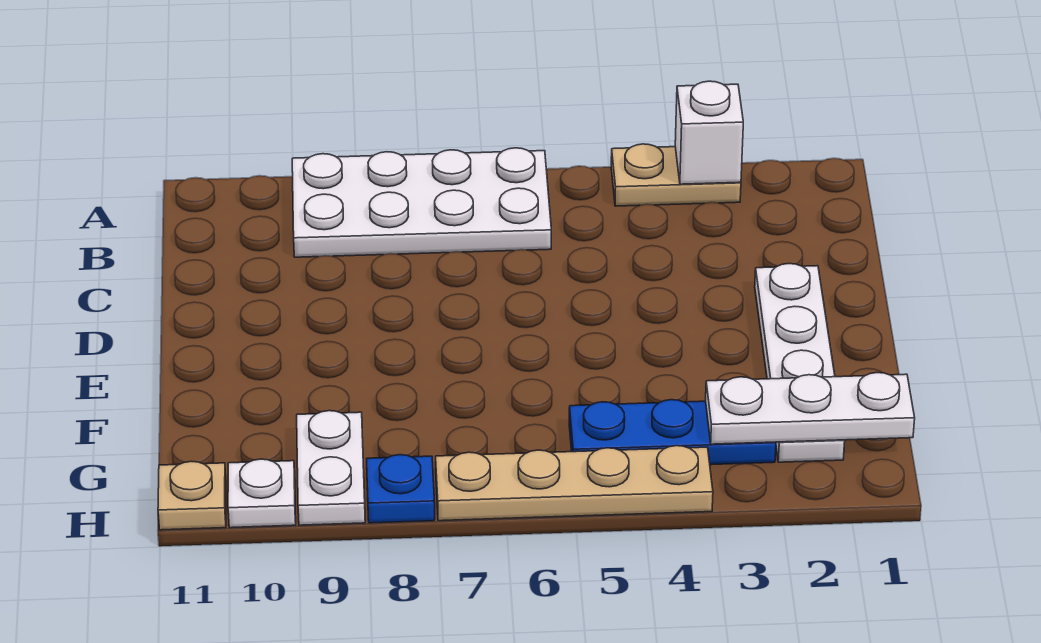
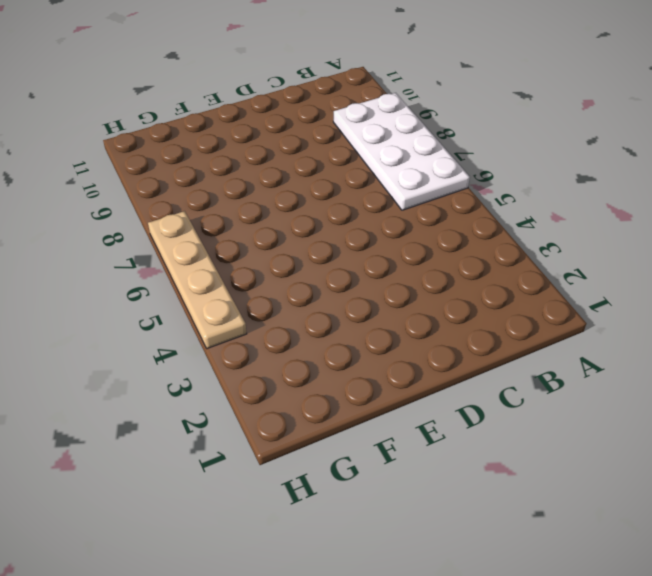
none -> tan plate A3:A4 level 1
none -> white plate D2:G2 level 1

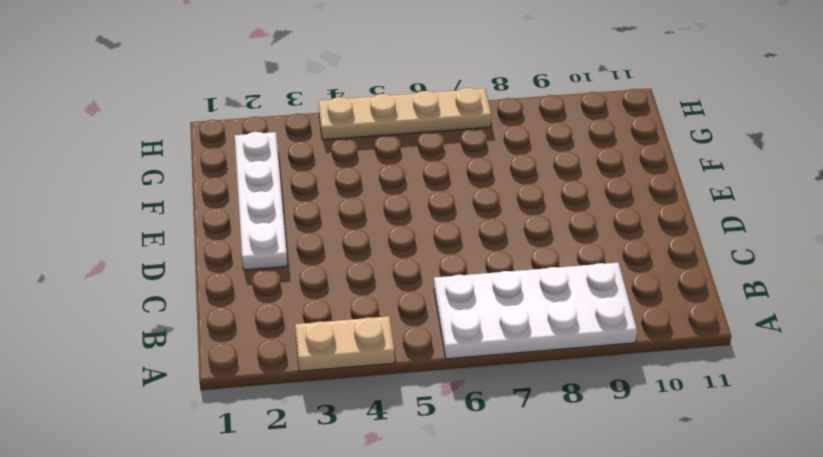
none -> blue plate G3:G5 level 1
none -> white plate G9:H9 level 1

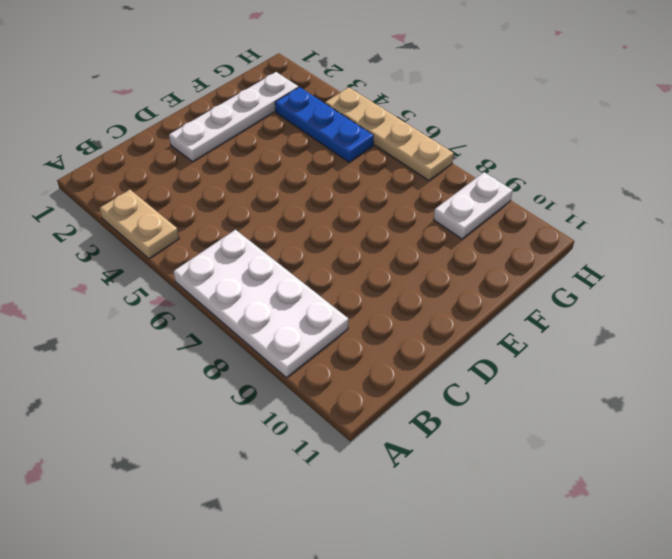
none -> blue plate H8 level 1
none -> white plate H10 level 1

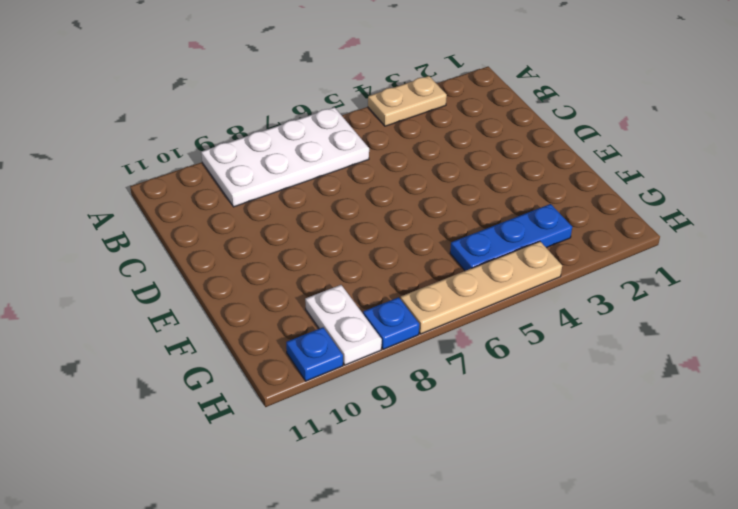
blue plate H10 level 1 -> white plate H10 level 1
none -> white plate D2:G2 level 1
none -> tan plate H11 level 1

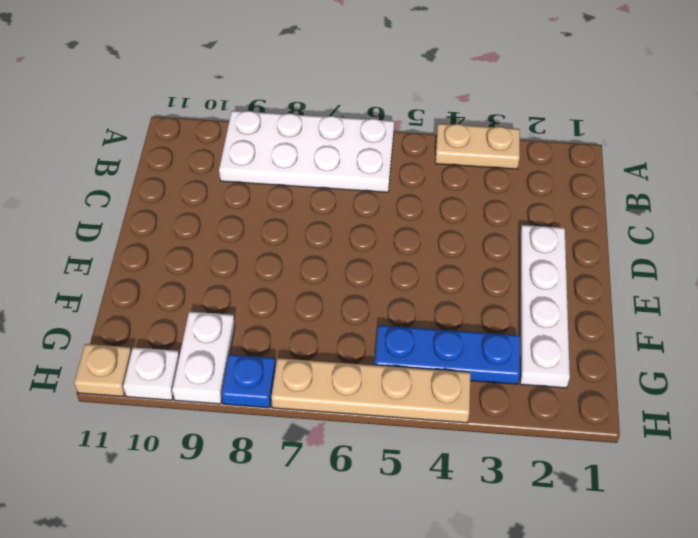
none -> white brick A3 level 2
none -> white plate G1:G3 level 2

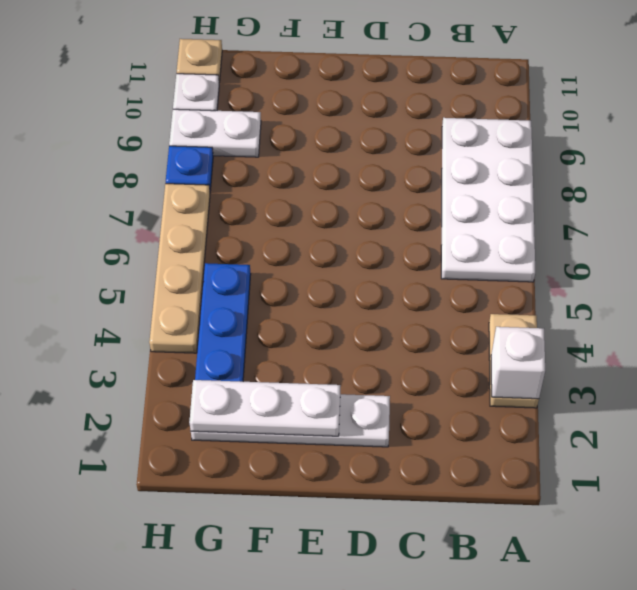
white plate E2:G2 level 2 -> white plate G1:G3 level 2

